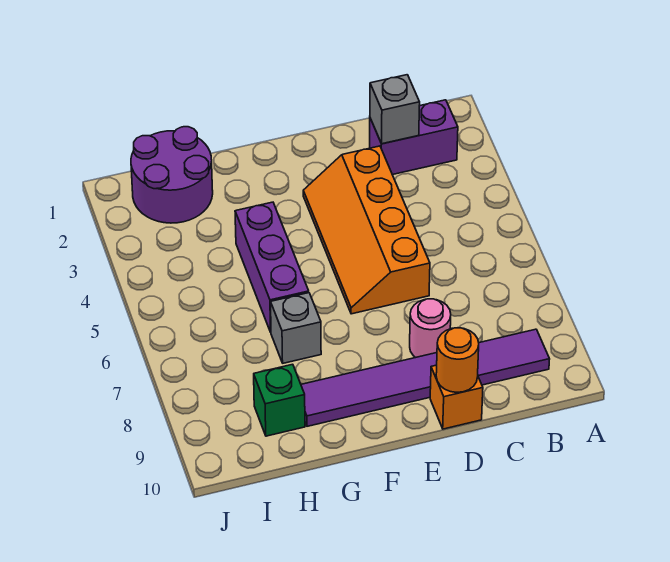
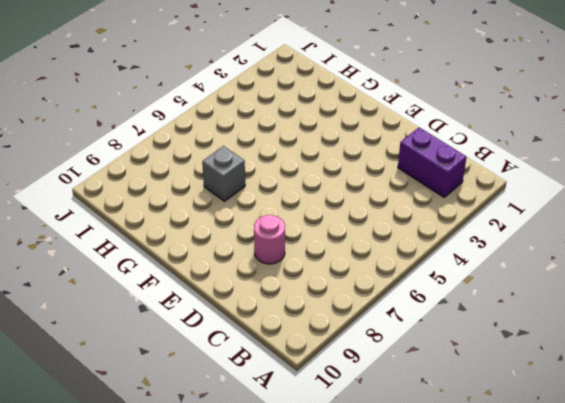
none -> purple tile B9:G9 level 1
none -> orange slope D3:E6 level 1 top D

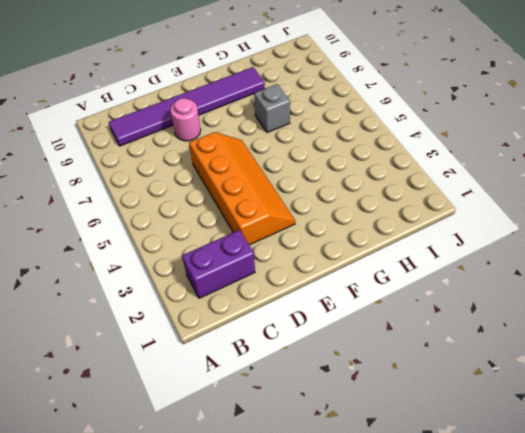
none -> orange brick D10 level 1
none -> purple brick G4:G6 level 1

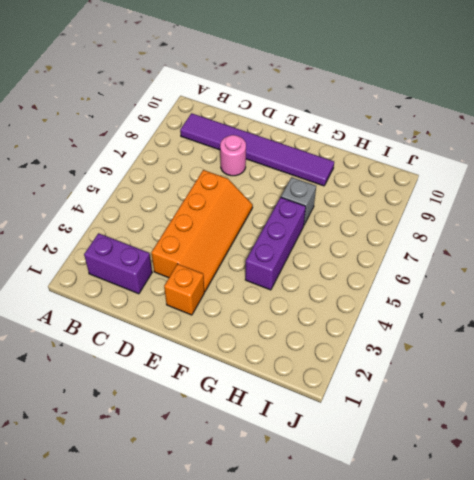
orange brick E2 level 1 -> orange brick D10 level 1
none -> purple round brick H1:I2 level 1
none -> green brick H9 level 1

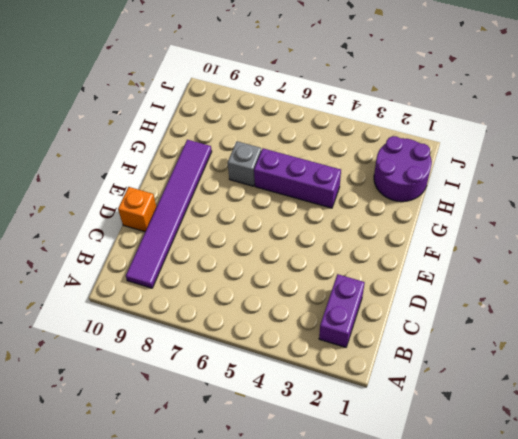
none -> orange slope D3:E6 level 1 top D
none -> pink round brick D8 level 1

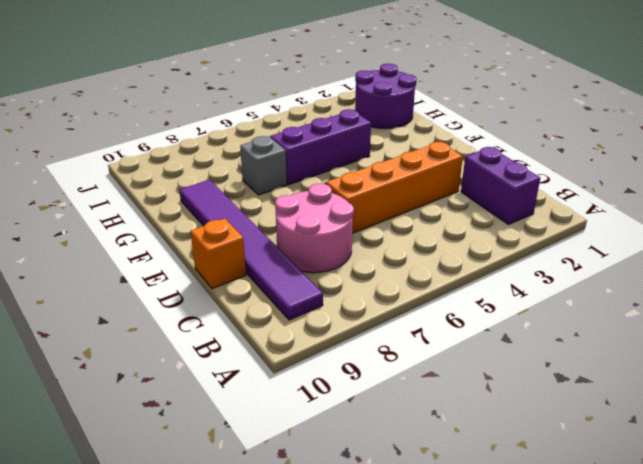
pink round brick C7:D8 level 1 -> pink round brick D8 level 1
none -> green brick H9 level 1
none -> grey brick C2 level 2

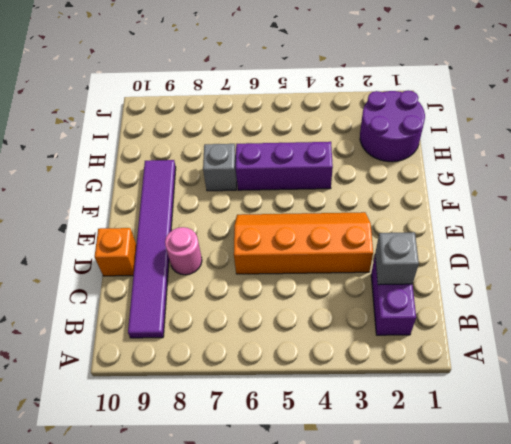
none -> green brick H9 level 1
none -> orange round brick D10 level 2

